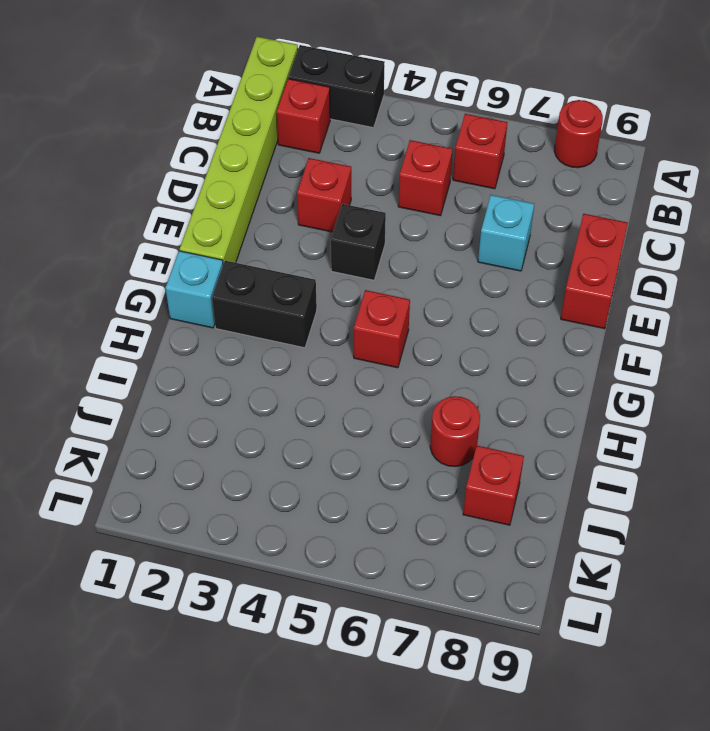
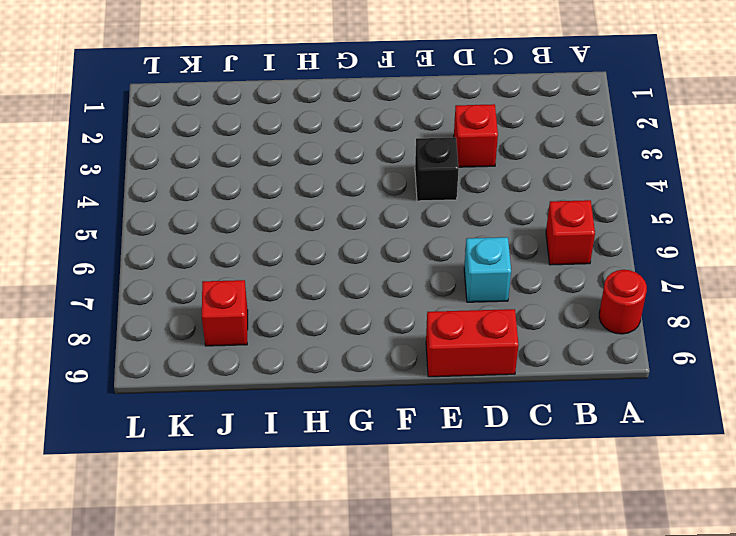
none -> lime brick A1:F1 level 1
none -> black brick A2:A3 level 1
none -> red brick B2 level 1

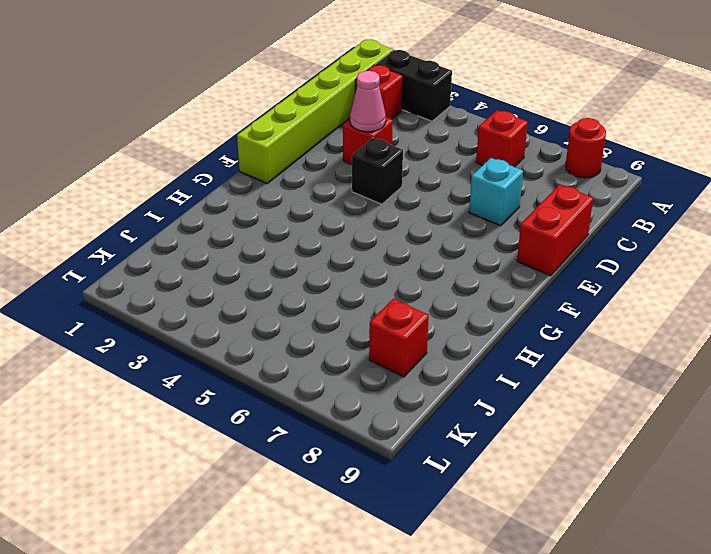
pink cone D3 level 2 -> none
none -> red brick C5 level 1
none -> cyan brick G1 level 1
none -> black brick G2:G3 level 1

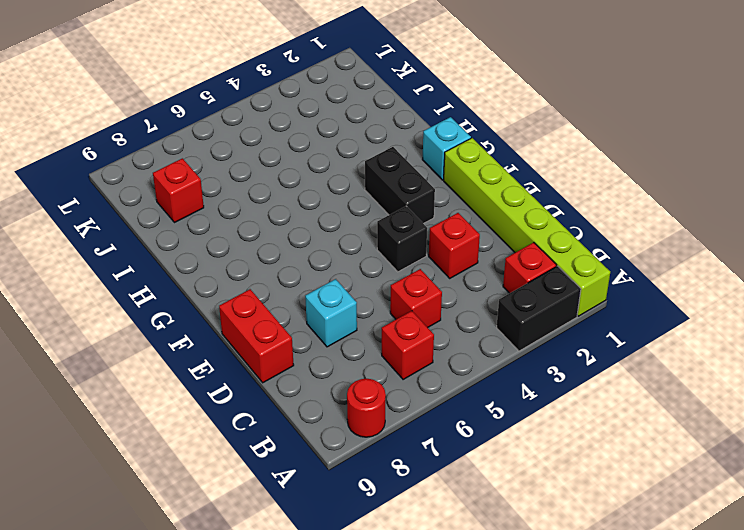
black brick F3:G3 level 1 -> black brick G2:G3 level 1
none -> red brick G5 level 1
none -> red round brick I7 level 1

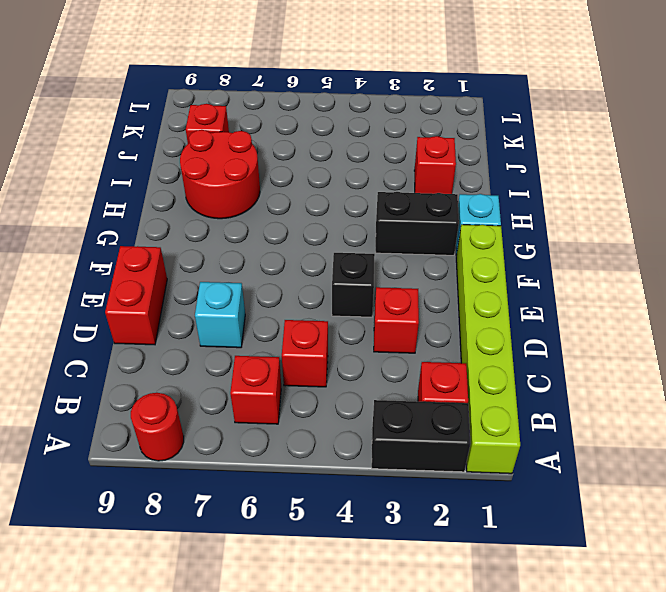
red round brick H7:I8 level 1 -> red round brick I7 level 1
red brick I2 level 1 -> red brick G5 level 1

